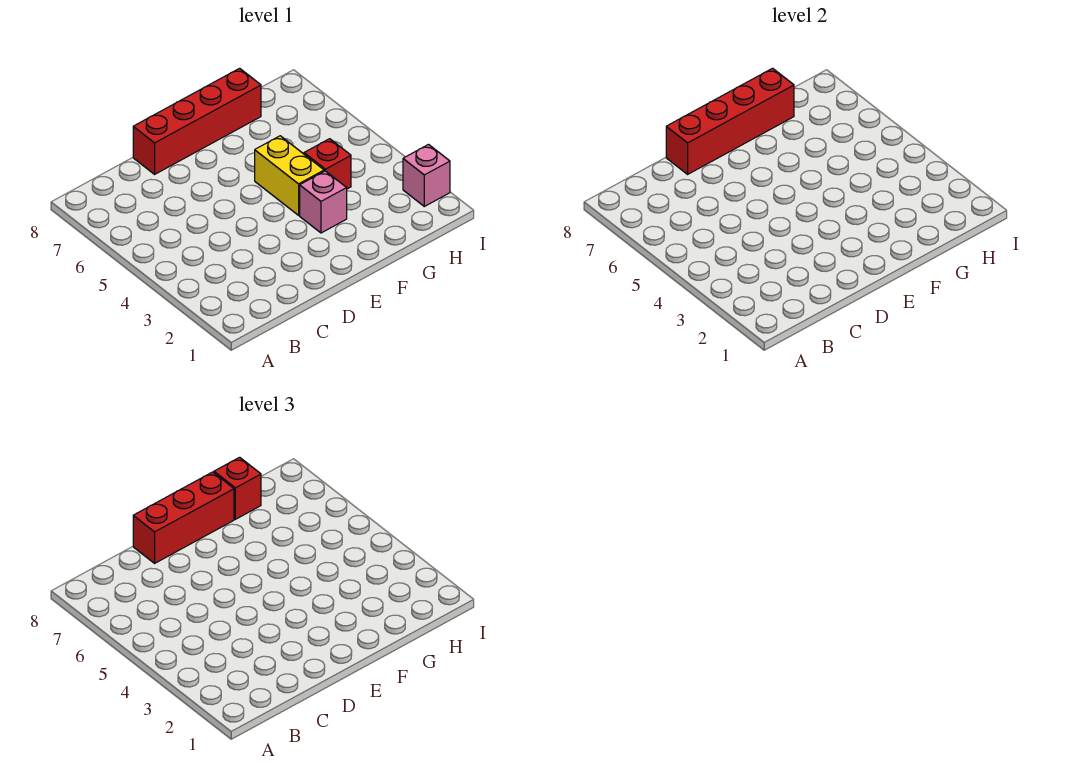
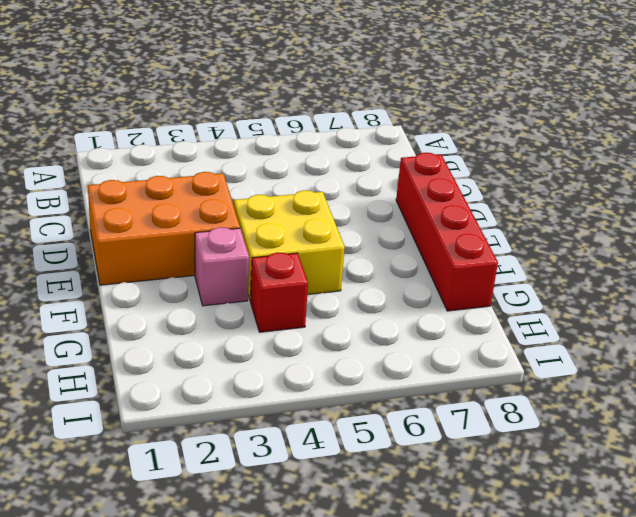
orange brick D1:E3 level 1 -> none
yellow brick E4:F5 level 1 -> yellow brick F4:F5 level 1
none -> pink brick I2 level 1
none -> red brick D8:G8 level 2

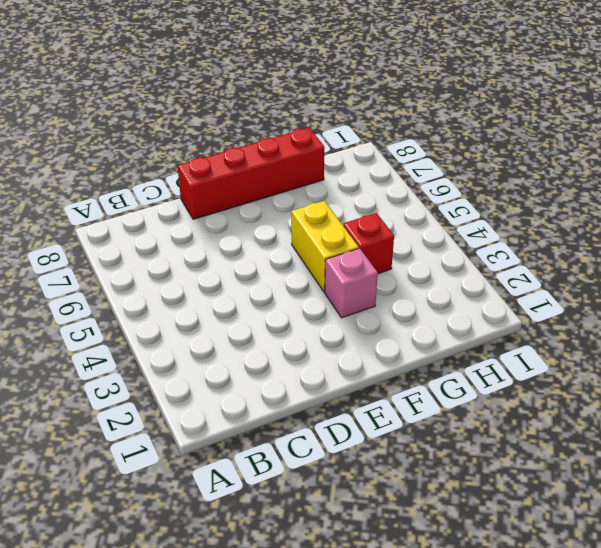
none -> pink brick I2 level 1
none -> red brick D8:G8 level 2

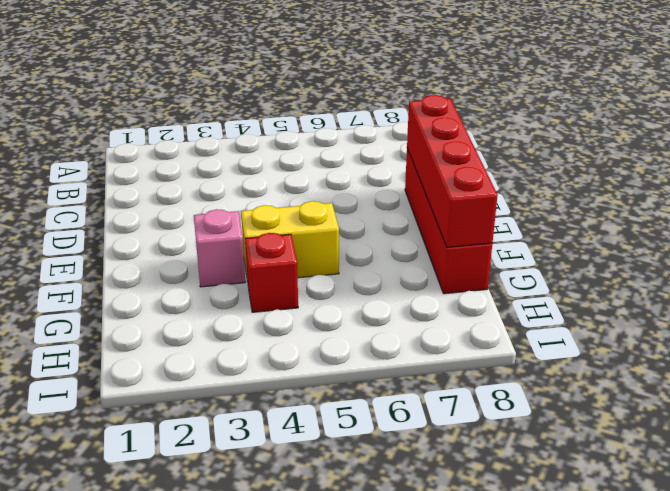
none -> pink brick I2 level 1
none -> red brick D8:F8 level 3

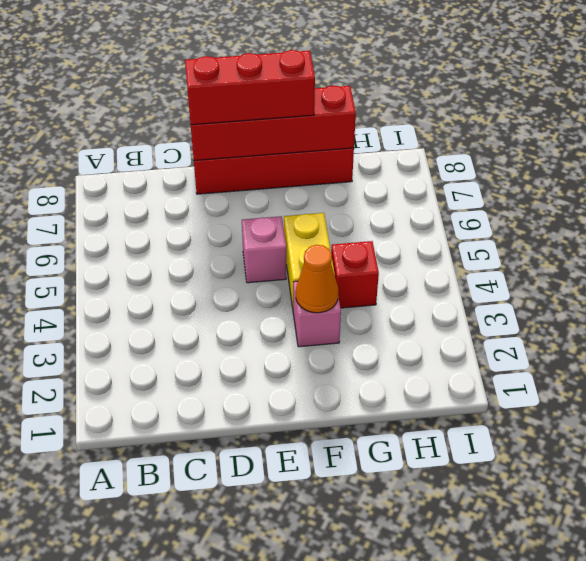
pink brick E5 level 1 -> pink brick I2 level 1
orange cone F3 level 2 -> none
none -> red brick G8 level 3

